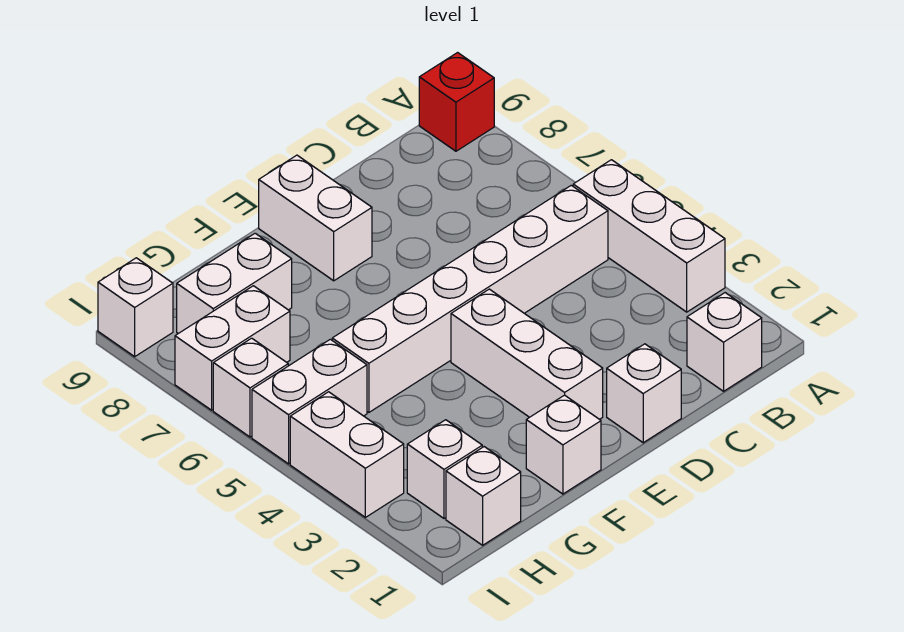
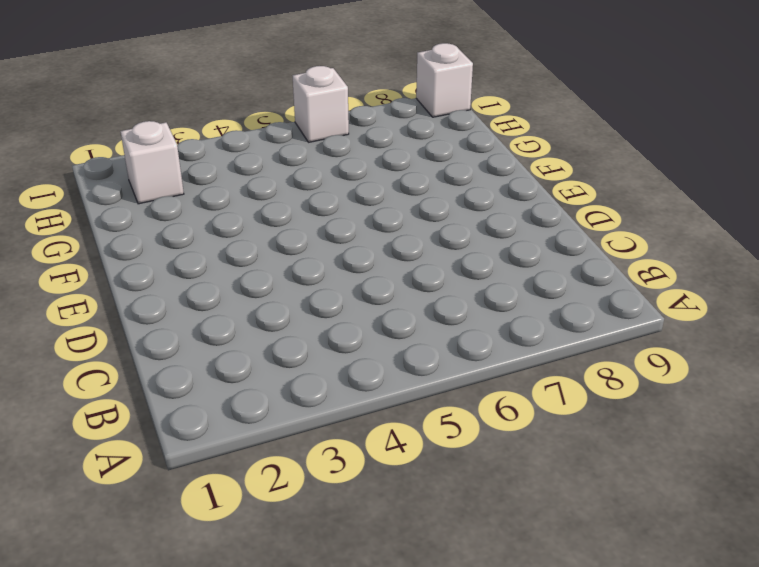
none -> white brick A3:A5 level 1
none -> red brick A9 level 1
none -> white brick B1 level 1

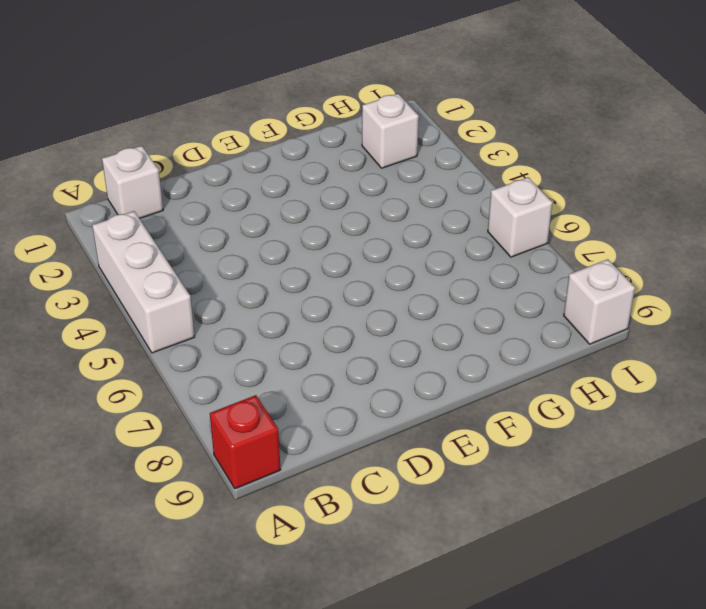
none -> white brick B5:G5 level 1
none -> white brick D1 level 1
none -> white brick E2:E4 level 1

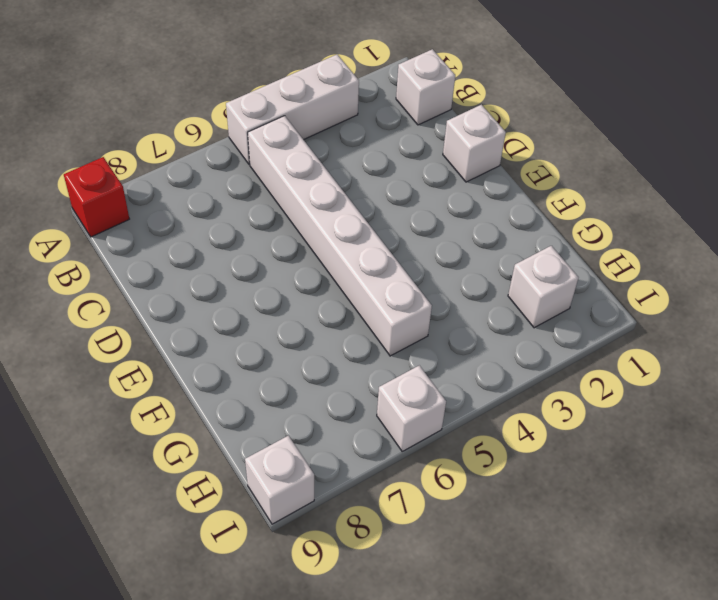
none -> white brick E2:E4 level 1
none -> white brick E8:E9 level 1
none -> white brick F1 level 1

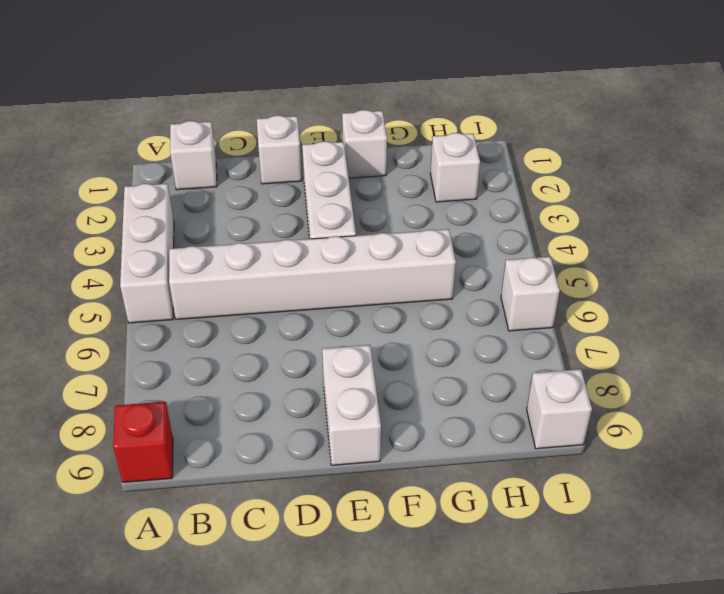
none -> white brick G8:H8 level 1
none -> white brick H1 level 1
none -> white brick H5:I5 level 1

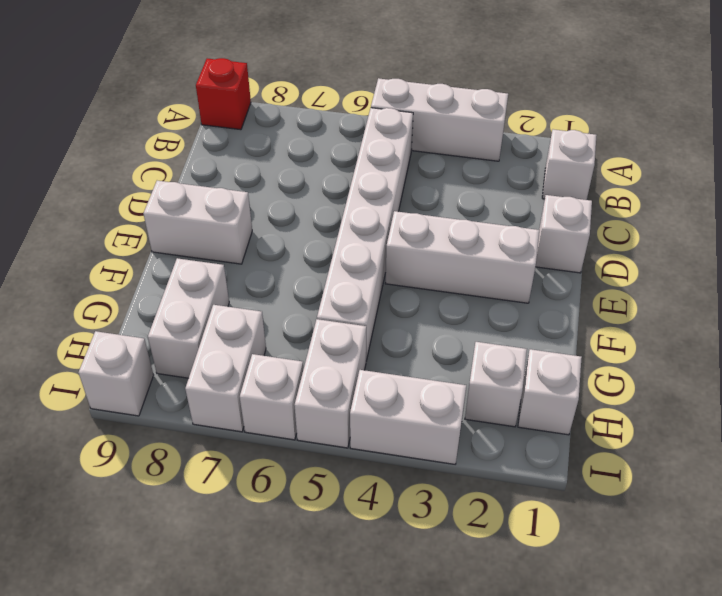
none -> white brick F1 level 1

